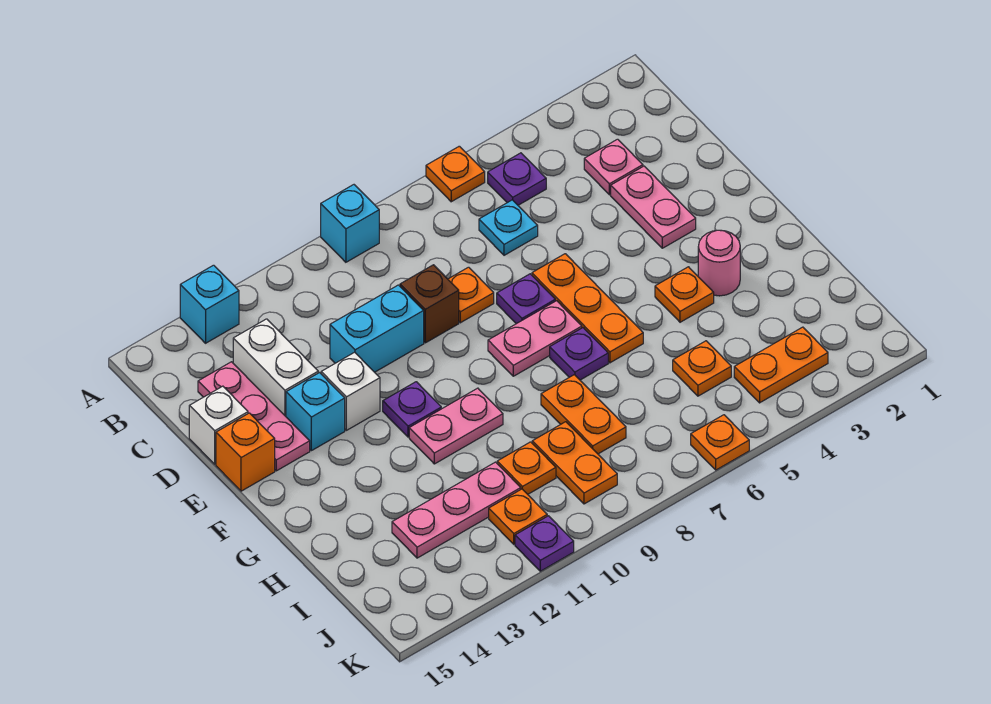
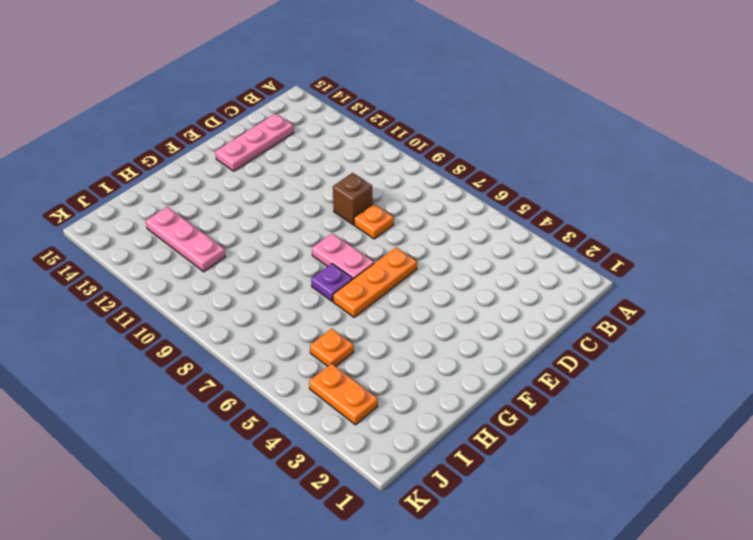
none -> orange plate A6 level 1
none -> cyan brick A9 level 1
none -> cyan brick A13 level 1
none -> purple plate B5 level 1

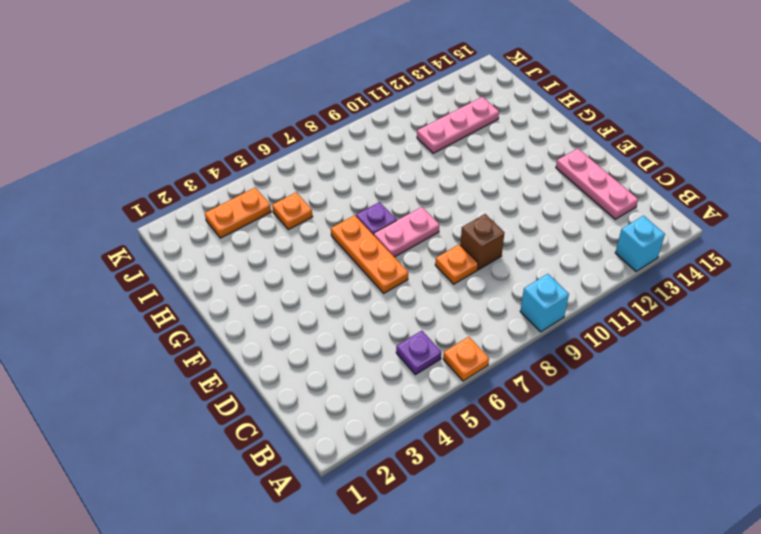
none -> pink plate C3 level 1
none -> cyan plate C6 level 1
none -> white brick C13:D13 level 1
none -> pink plate D3:E3 level 1

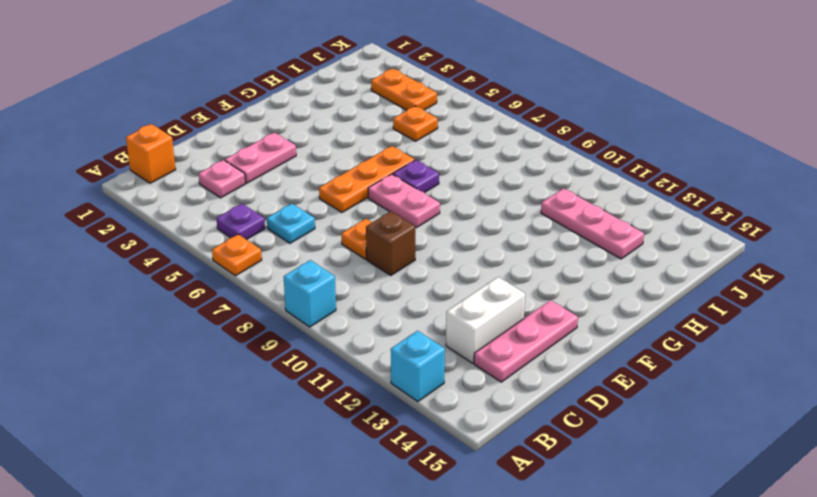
orange brick B1 level 1 -> orange brick E15 level 1
none -> cyan brick D10:D11 level 1
none -> white brick D15 level 1
none -> purple plate E7 level 1
none -> white brick E12 level 1

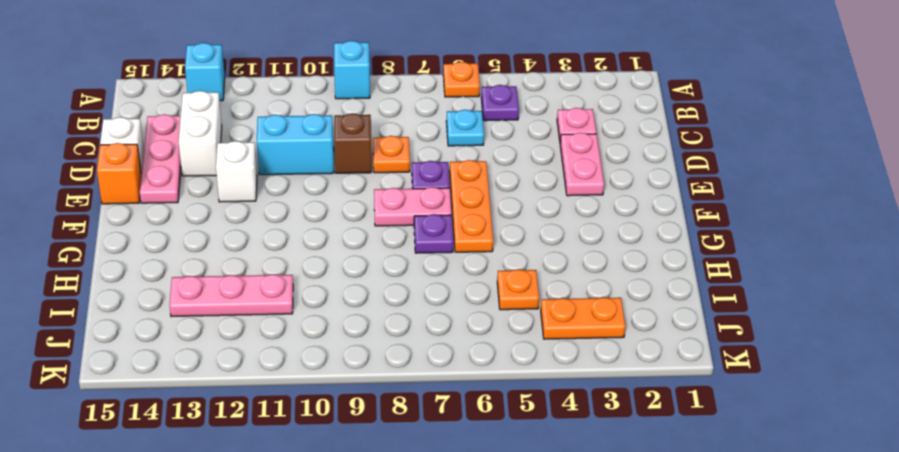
none -> cyan brick E13 level 1
none -> purple plate F11 level 1
none -> pink round brick G3 level 1
none -> orange plate G4 level 1

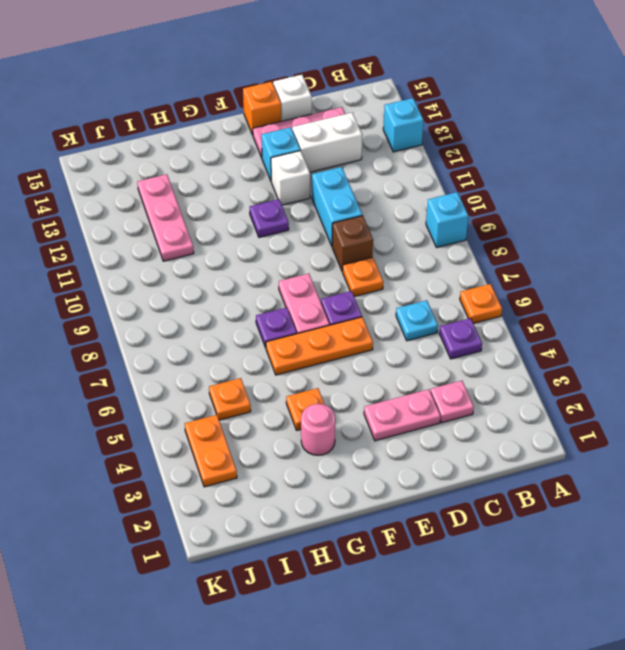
none -> pink plate G10:G11 level 1
none -> orange plate H8:I8 level 1
none -> orange plate I9:J9 level 1
none -> orange plate I10 level 1

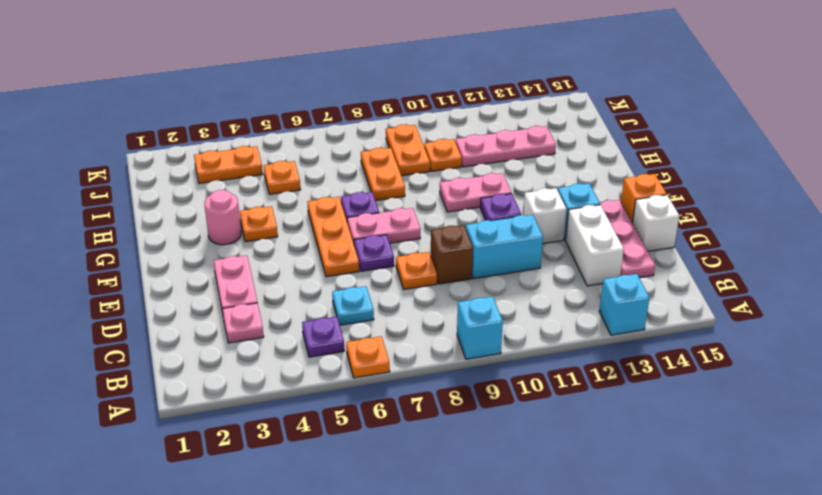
none -> orange plate J11 level 1
none -> orange plate K6 level 1
none -> purple plate K11 level 1

